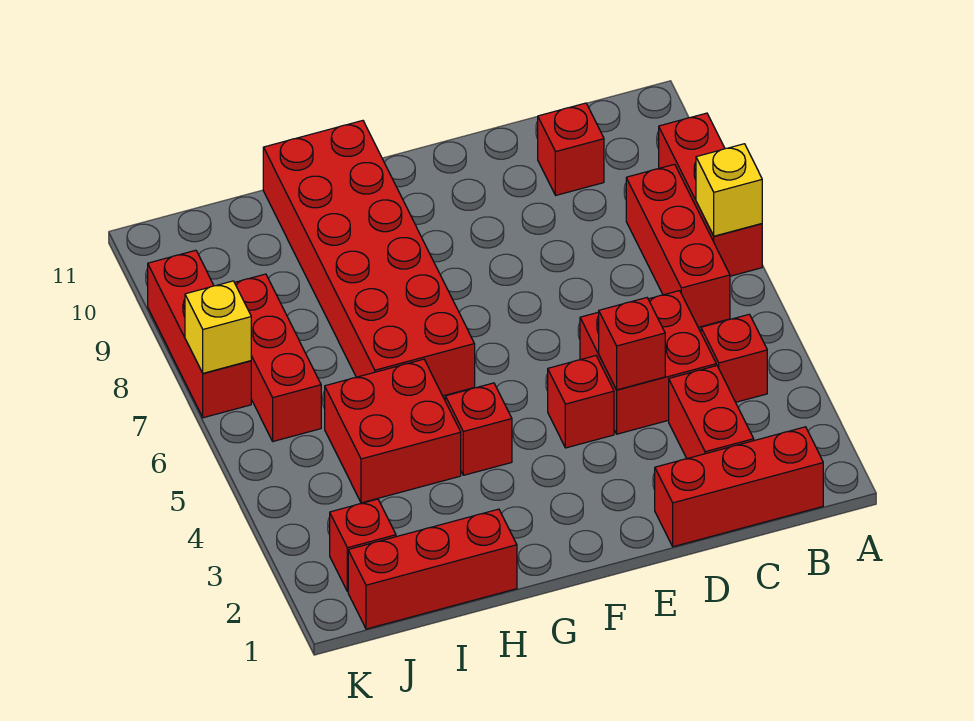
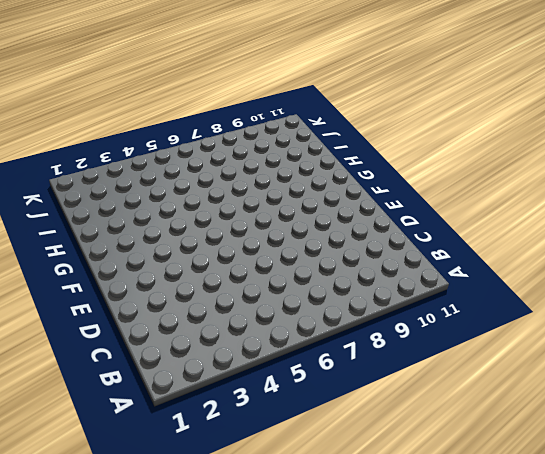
none -> red brick A7:A9 level 1
none -> red brick B1:D1 level 1
none -> red brick B4 level 1

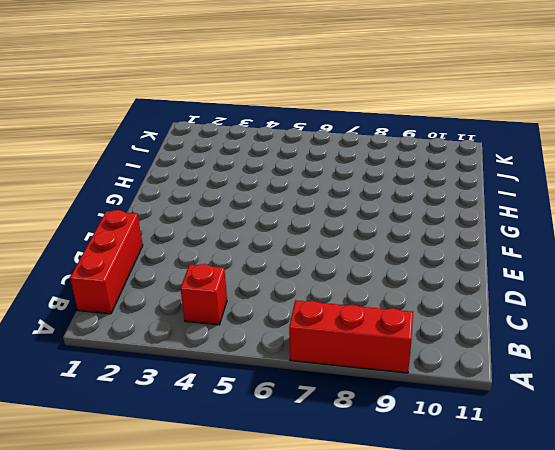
none -> red brick B6:B8 level 1
none -> red brick C2:C3 level 1
none -> red brick C4:D5 level 1

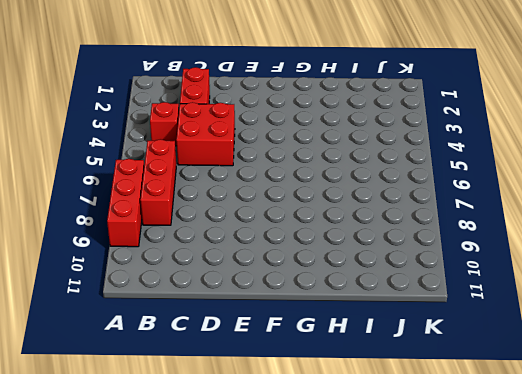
none -> red brick B1:D1 level 1
none -> red brick C10 level 1
none -> red brick E4 level 1

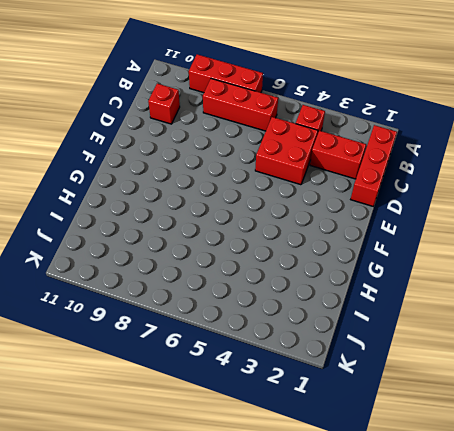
none -> red brick E4 level 1
none -> red brick G4 level 1
none -> red brick G6:H11 level 1

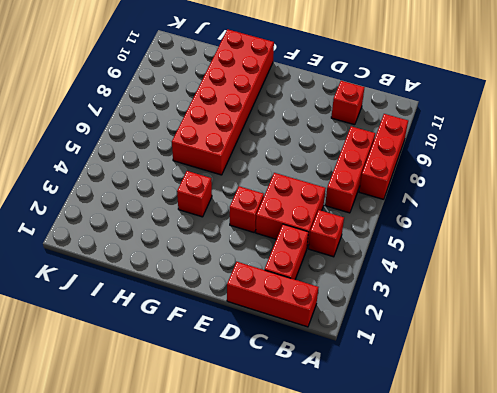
none -> red brick H1:J1 level 1
none -> red brick H4:I5 level 1
none -> red brick J2 level 1

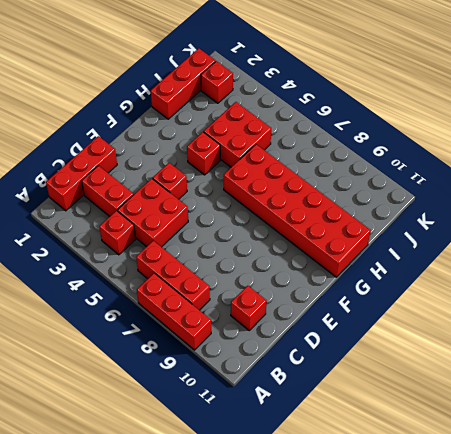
none -> red brick J6:J8 level 1
none -> red brick K7:K9 level 1
none -> yellow brick A7 level 2

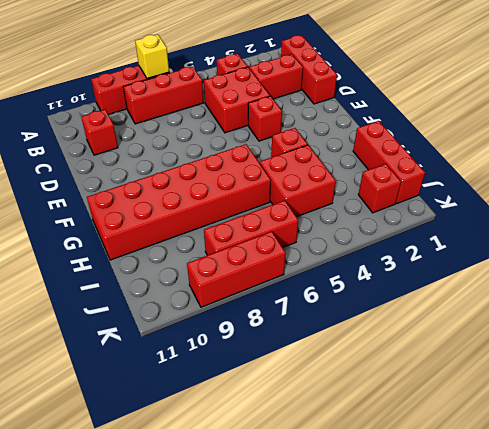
none -> red brick D4 level 2
none -> yellow brick K7 level 2

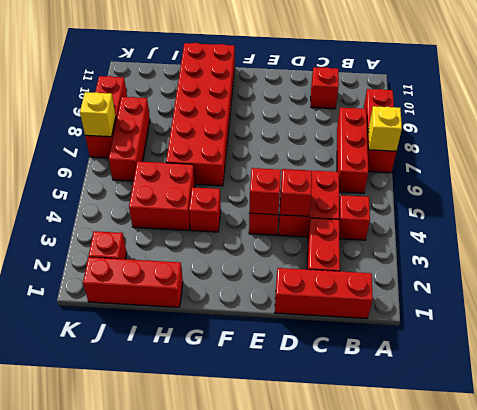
red brick E4 level 2 -> none

